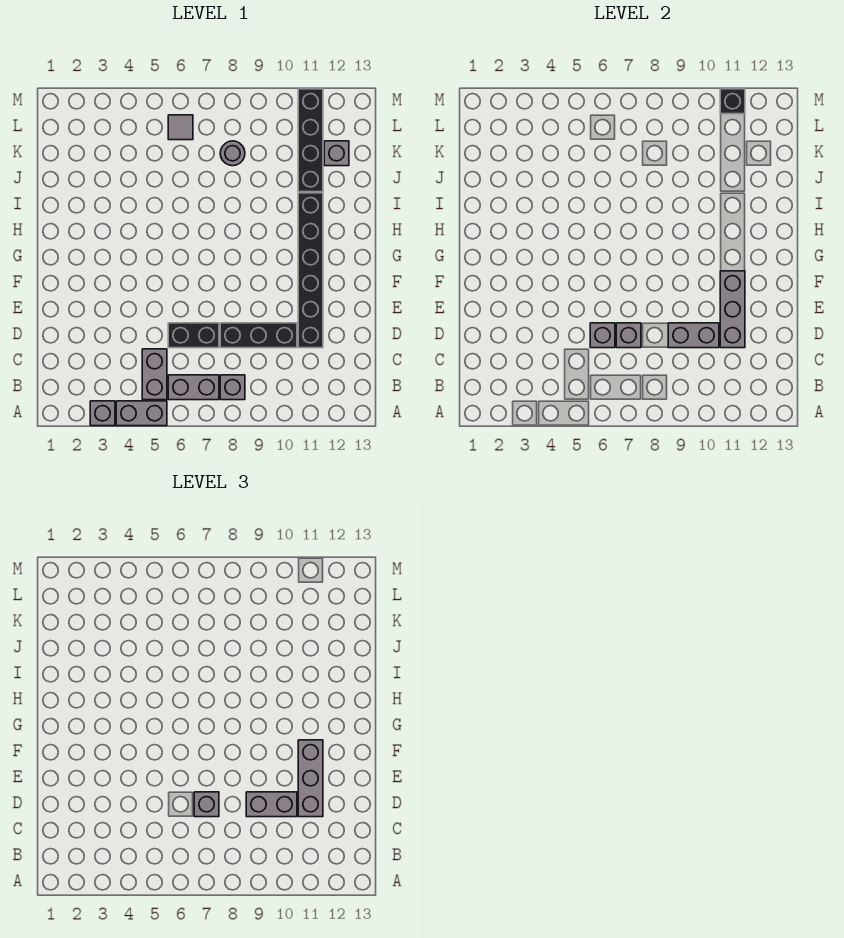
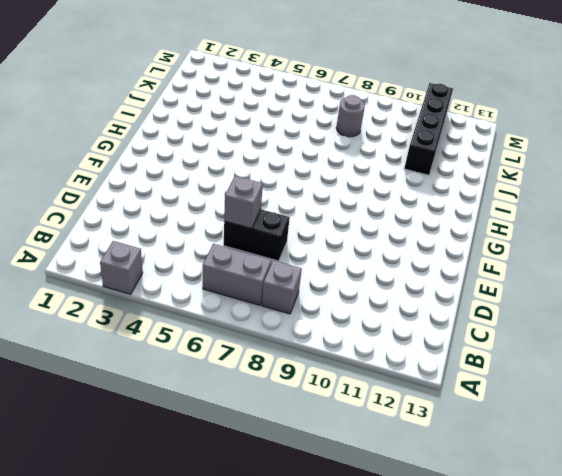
none -> grey brick A4:A5 level 1
none -> grey brick B5:C5 level 1
none -> black brick D8:D10 level 1

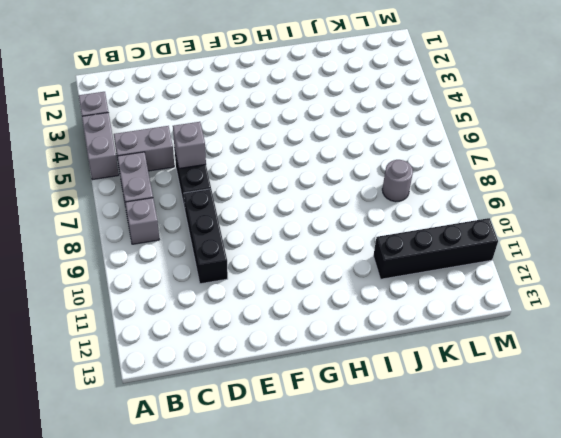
none -> black brick D11:I11 level 1
none -> grey brick K12 level 1
none -> grey tile L6 level 1

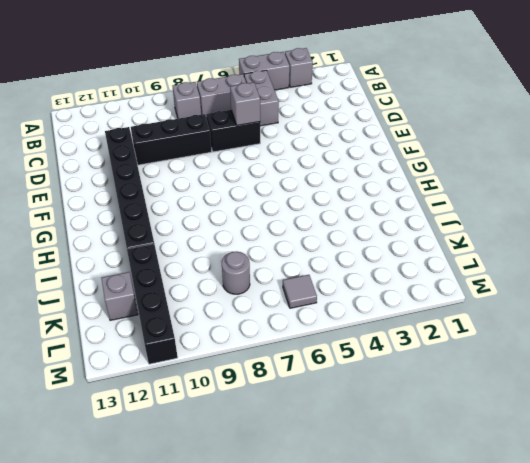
none -> grey brick D7 level 2
none -> grey brick D9:D10 level 2
none -> grey brick D11:F11 level 2

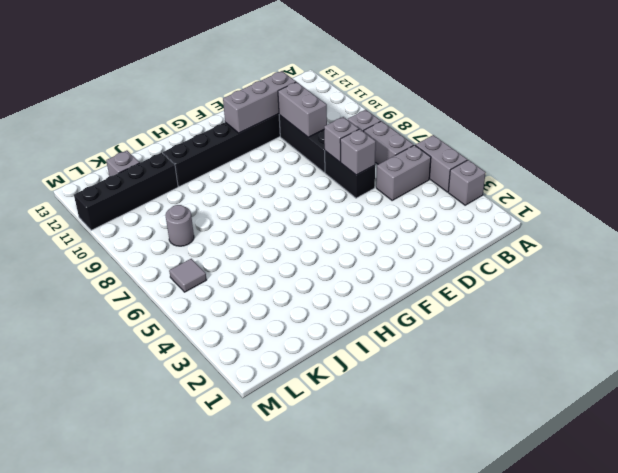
none -> black brick M11 level 2
none -> grey brick D7 level 3
none -> grey brick D9:D10 level 3

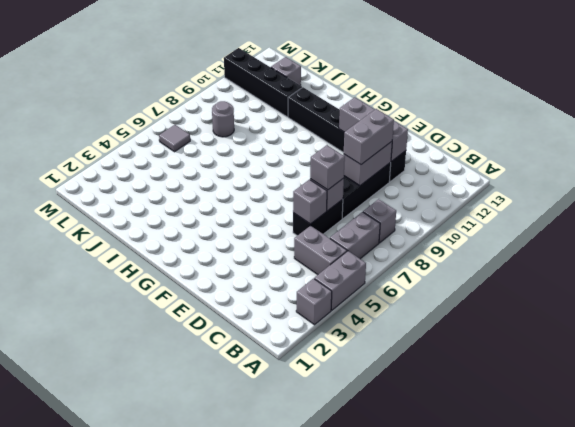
none -> black brick M11 level 2
none -> grey brick D11:F11 level 3

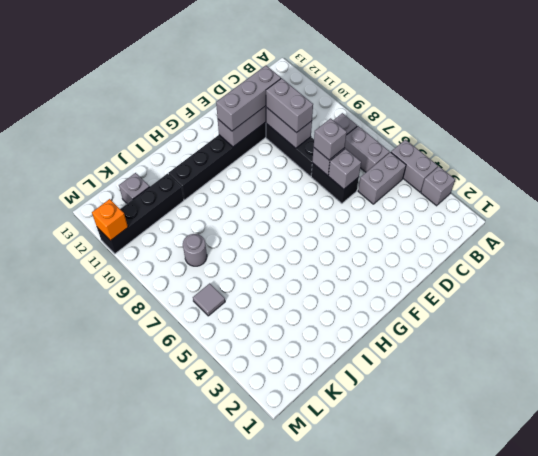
orange brick M11 level 2 -> black brick M11 level 2

